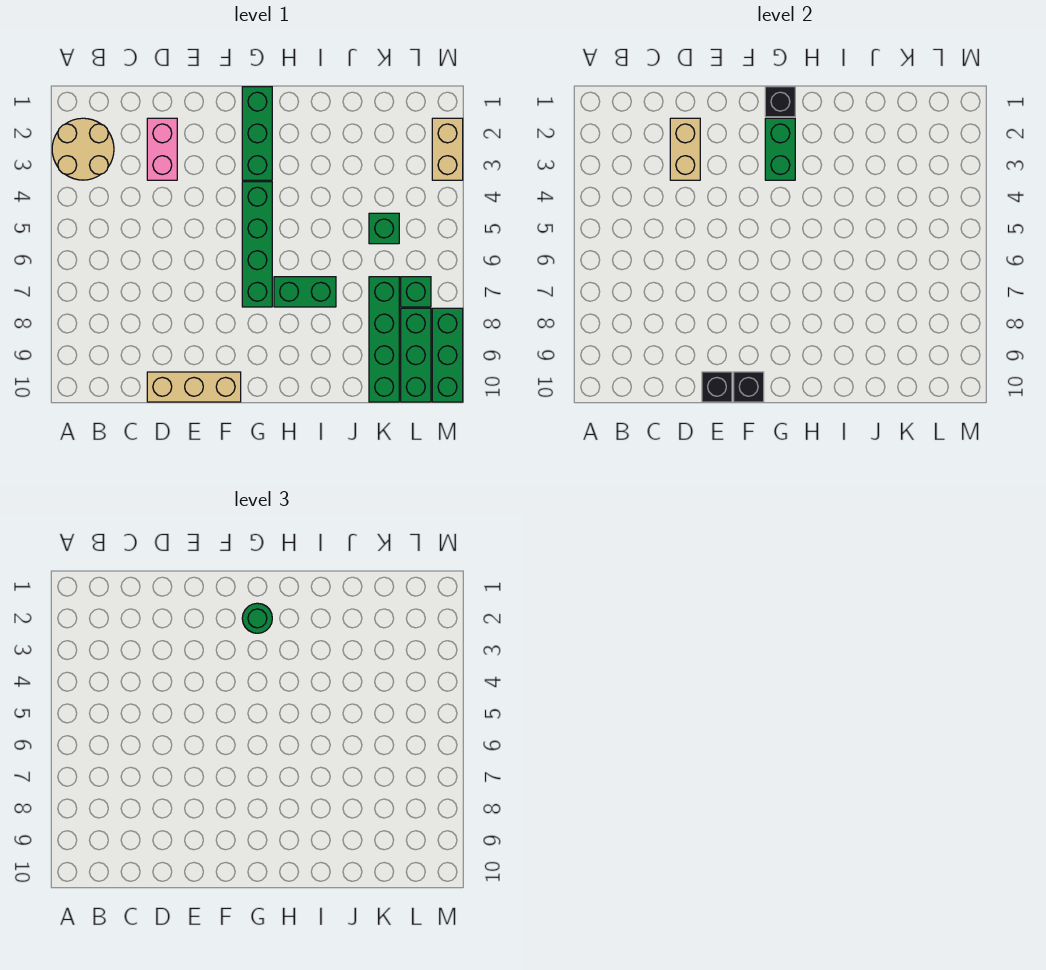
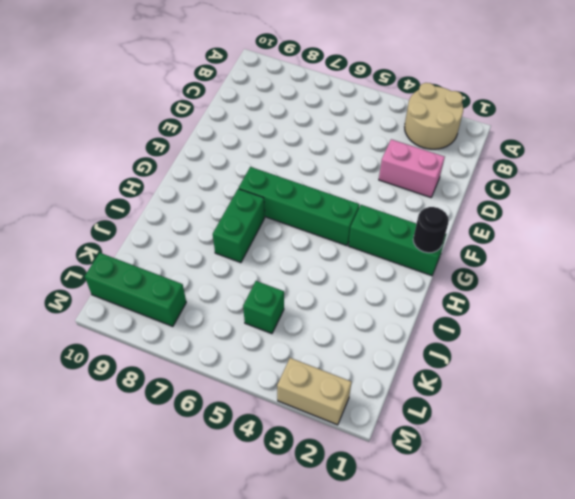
black round brick G1 level 2 -> black brick G1 level 2
none -> tan brick D10:F10 level 1
none -> green brick K7:K10 level 1
none -> green brick L7 level 1

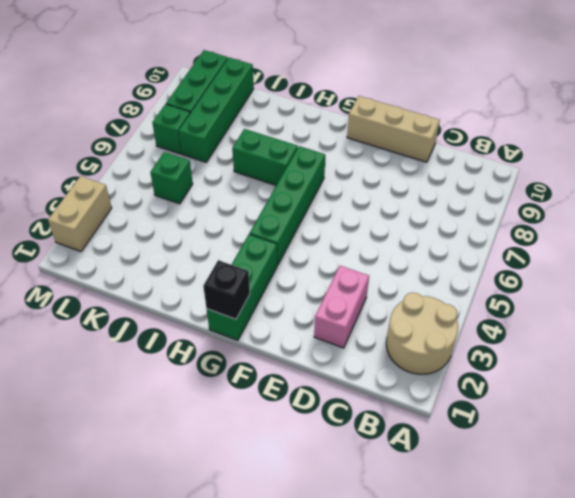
none -> green brick M8:M10 level 1
none -> tan brick D2:D3 level 2
none -> black brick E10 level 2

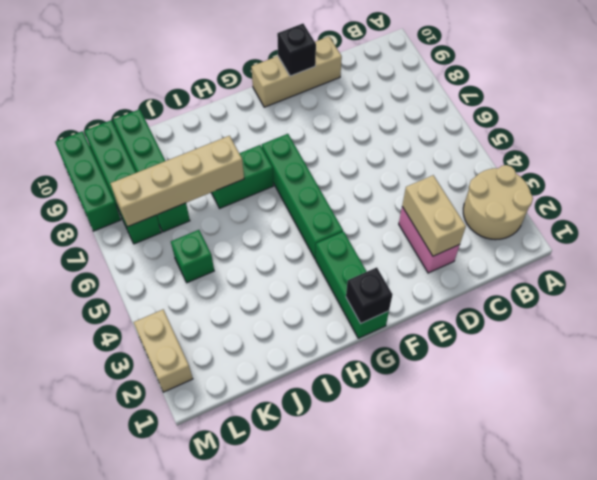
tan brick I7:L7 level 2 -> none
none -> black brick F10 level 2
none -> green brick G2:G3 level 2
none -> green round brick G2 level 3

